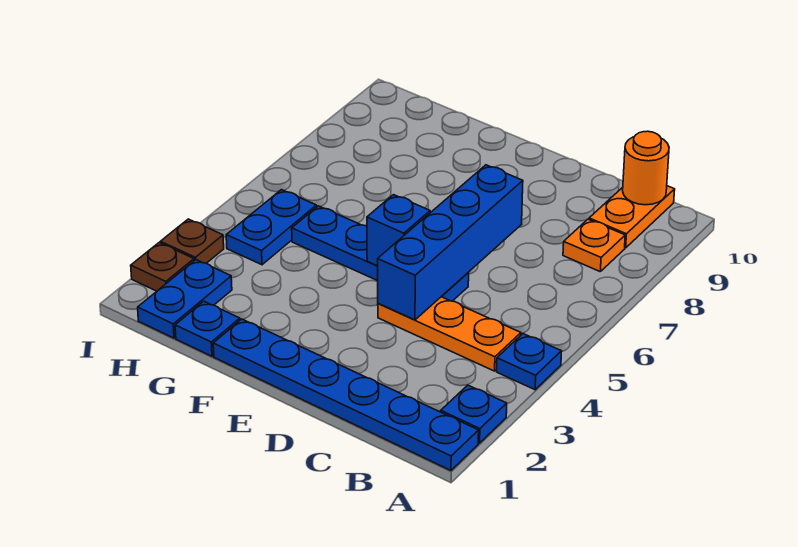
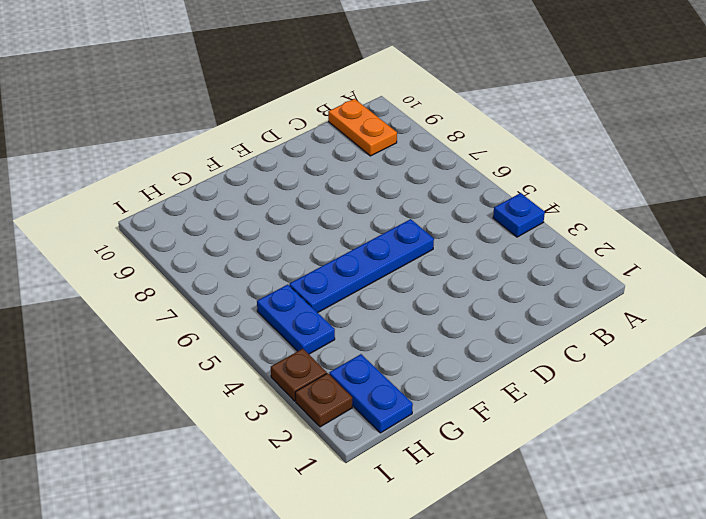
none -> blue plate A1:F1 level 1
none -> blue plate A2 level 1
none -> orange plate B4:D4 level 1

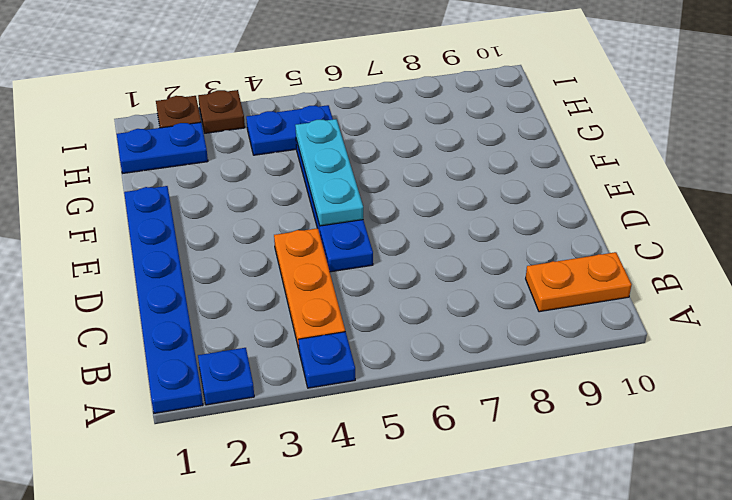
cyan plate E5:G5 level 2 -> blue brick E5 level 2
none -> orange plate B8 level 1
none -> blue plate G1 level 1
none -> orange round brick B10 level 2

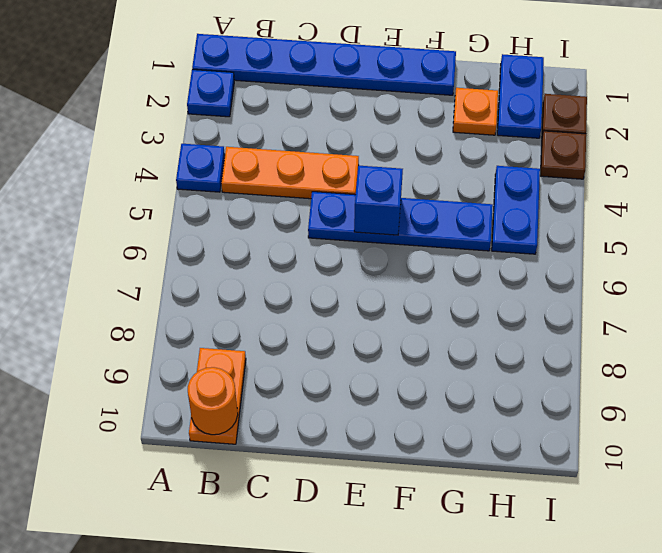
orange plate G2 level 1 -> orange plate B8 level 1
none -> blue plate G1 level 1
none -> blue brick D4:D7 level 2

